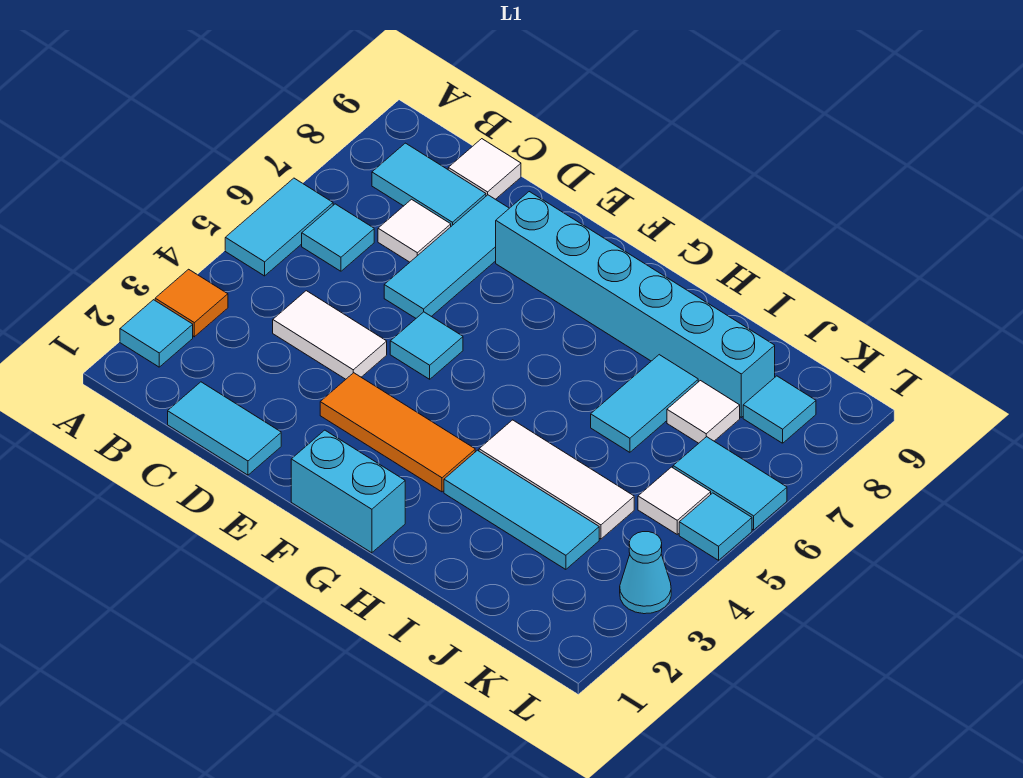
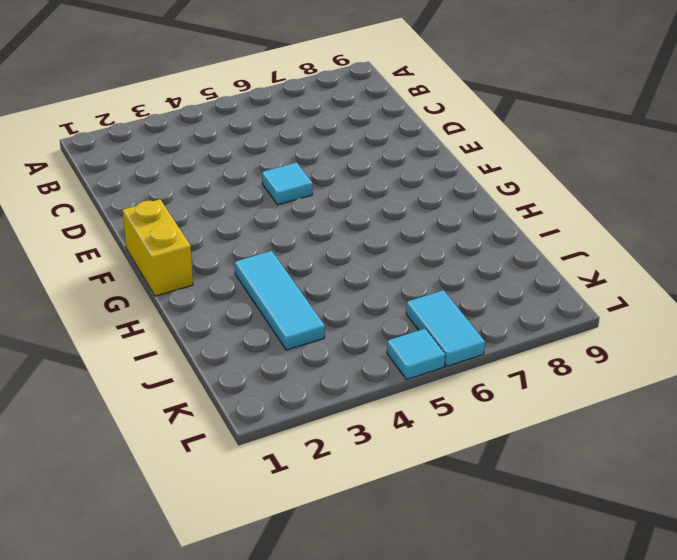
yellow brick F1:G1 level 1 -> cyan brick F1:G1 level 1
none -> cyan tile A2 level 1
none -> orange tile A3 level 1
none -> cyan tile A5:A6 level 1

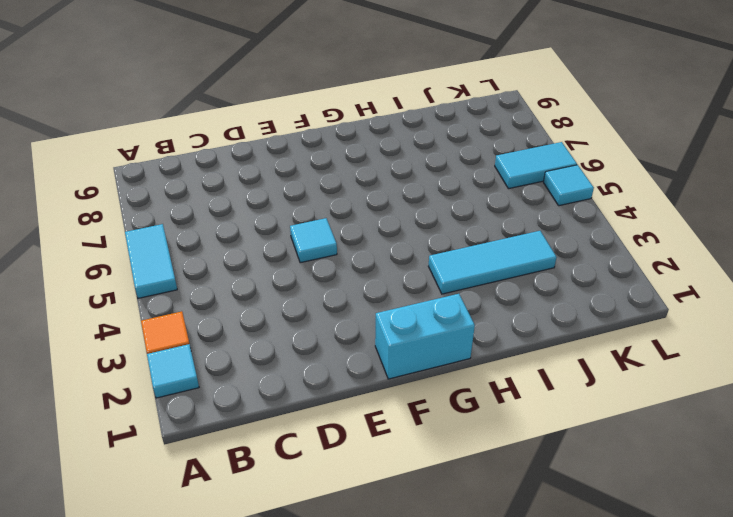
none -> cyan tile B6 level 1
none -> cyan tile B8:C8 level 1
none -> cyan tile C1:D1 level 1

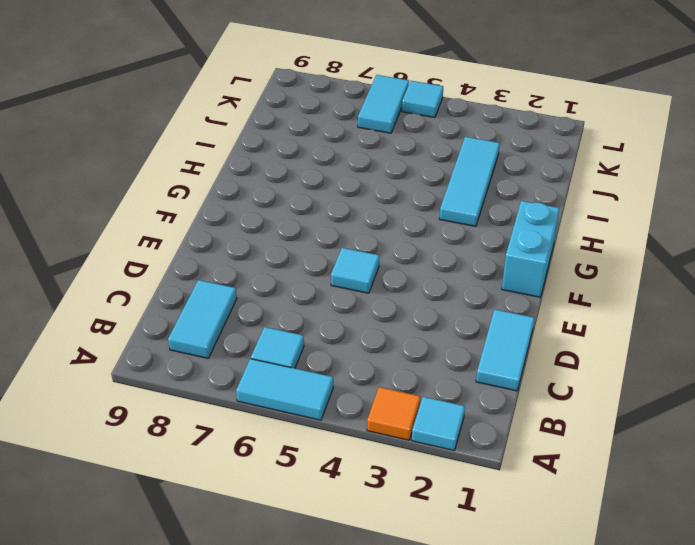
none -> white tile C4:D4 level 1
none -> white tile C7 level 1
none -> white tile C9 level 1

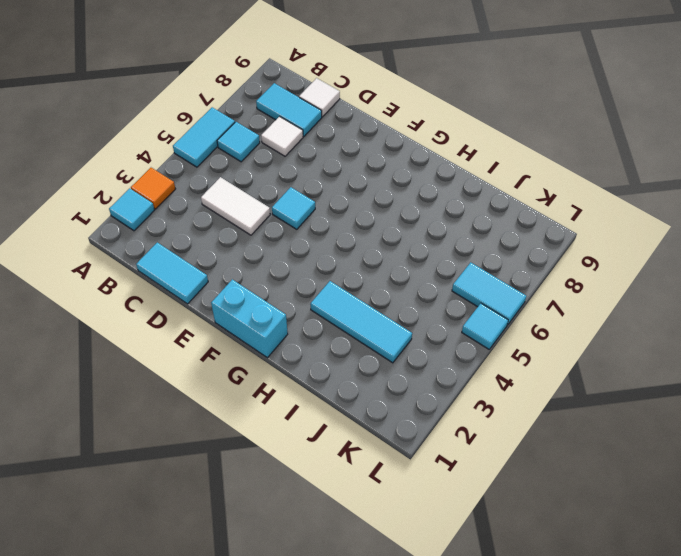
none -> cyan tile D6:D8 level 1
none -> orange tile E3:G3 level 1
none -> cyan brick E8:J8 level 1

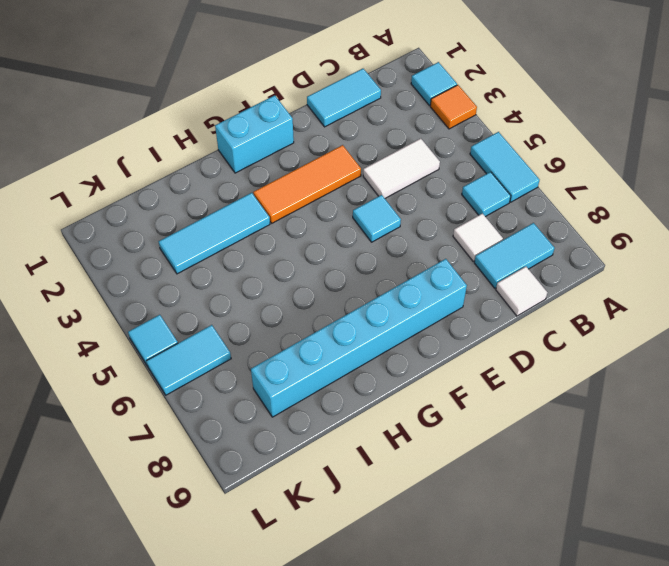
none -> cyan tile D6:D8 level 1
none -> white tile H4:J4 level 1
none -> cyan tile I6:I7 level 1

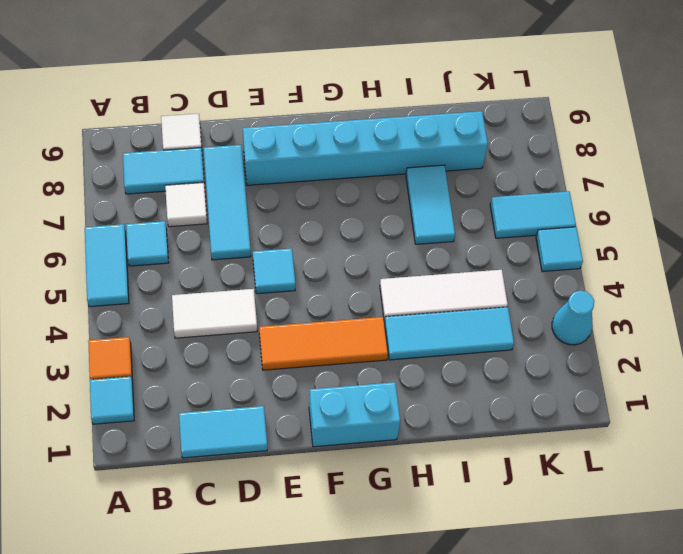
none -> white tile J7 level 1
none -> white tile K5 level 1
none -> cyan tile K8 level 1

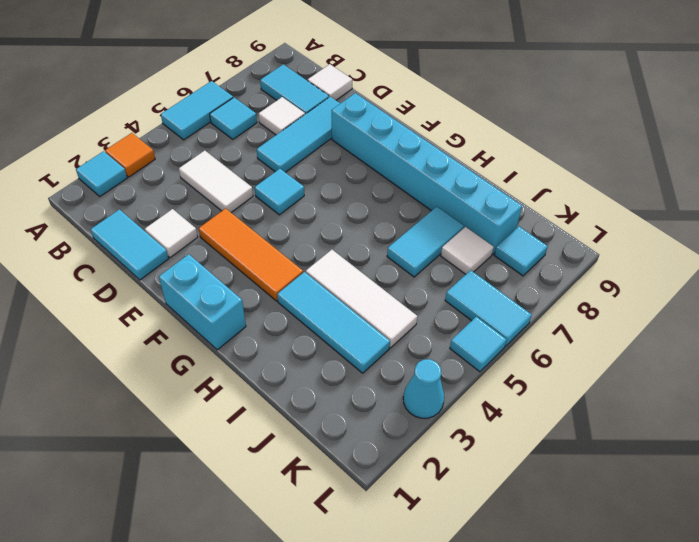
white tile D2 level 1 -> white tile K5 level 1

